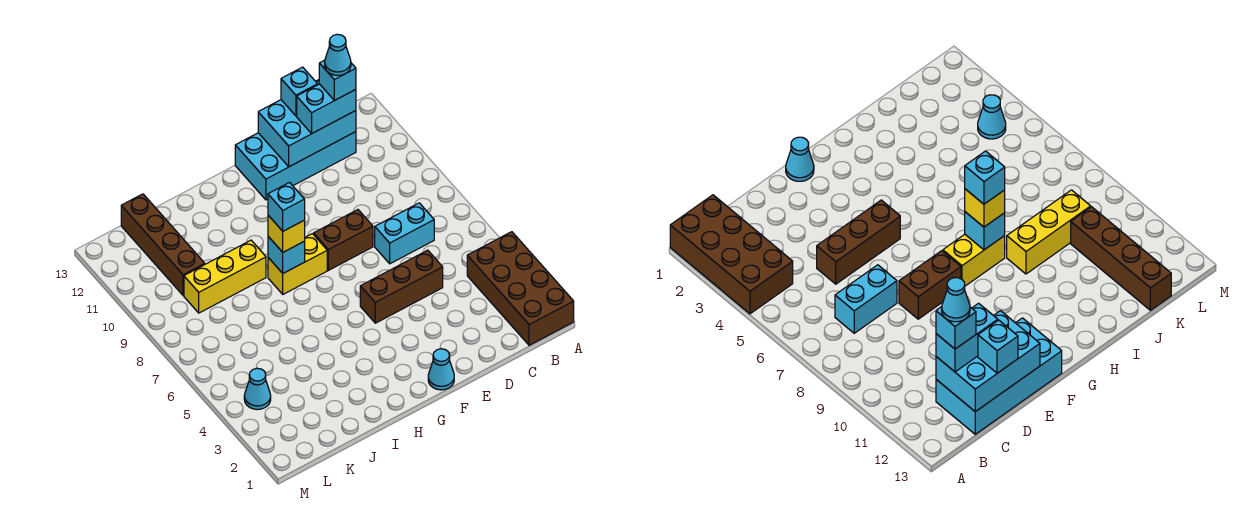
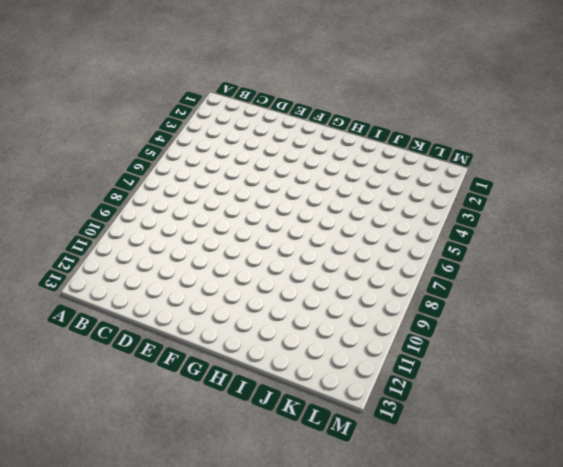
none -> brown brick A1:B4 level 1
none -> cyan brick C7:D7 level 1
none -> cyan brick C12:F13 level 1

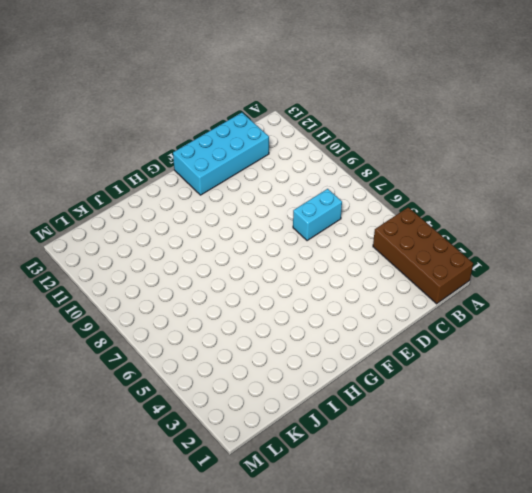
none -> brown brick D5:F5 level 1
none -> brown brick E8:F8 level 1
none -> cyan cone F1 level 1

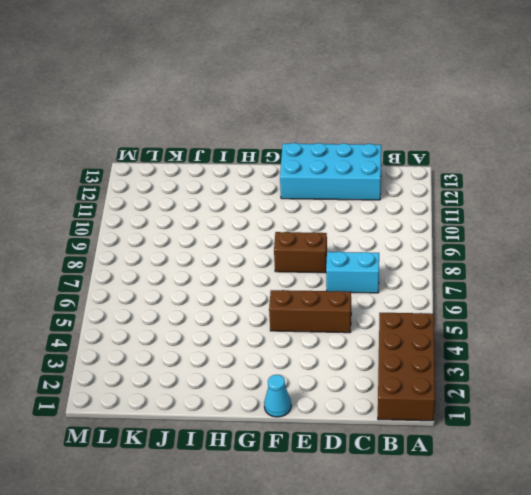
none -> yellow brick G8:H8 level 1
none -> yellow brick I9:K9 level 1
none -> brown brick K10:K13 level 1

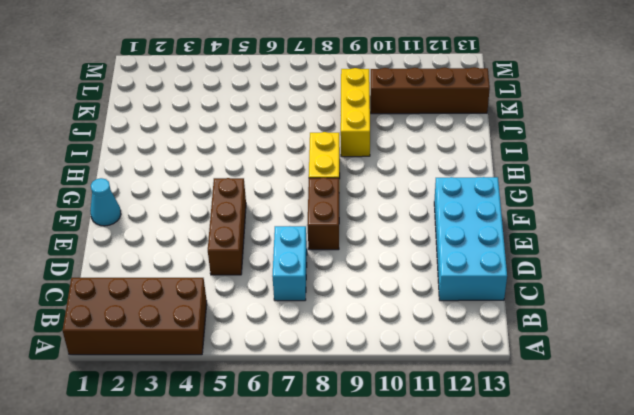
none -> cyan cone L4 level 1
none -> cyan brick C12:E13 level 2
none -> cyan brick H8 level 2

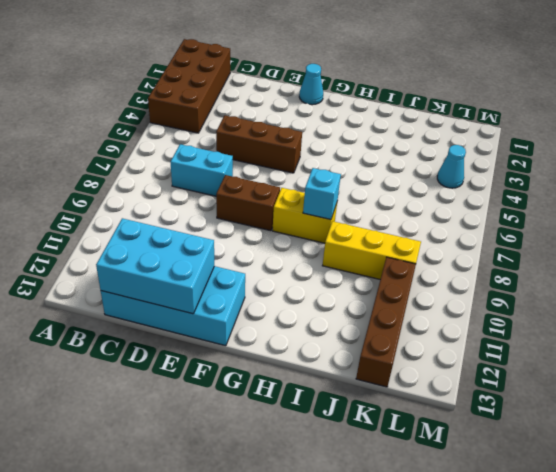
none -> cyan brick C12:D12 level 3
none -> cyan brick D13 level 3
none -> yellow brick H8 level 3

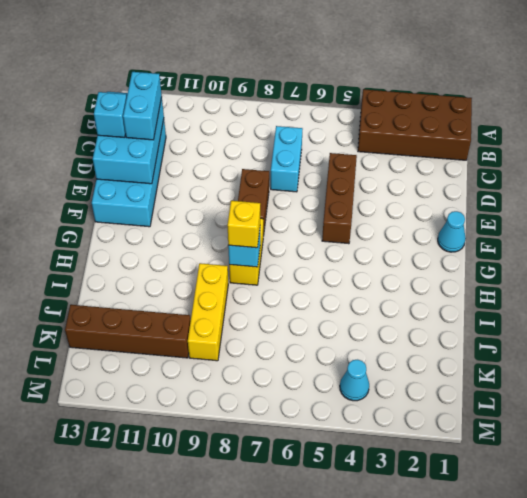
none -> cyan brick C12 level 4
none -> cyan brick H8 level 4
none -> cyan cone C12 level 5

